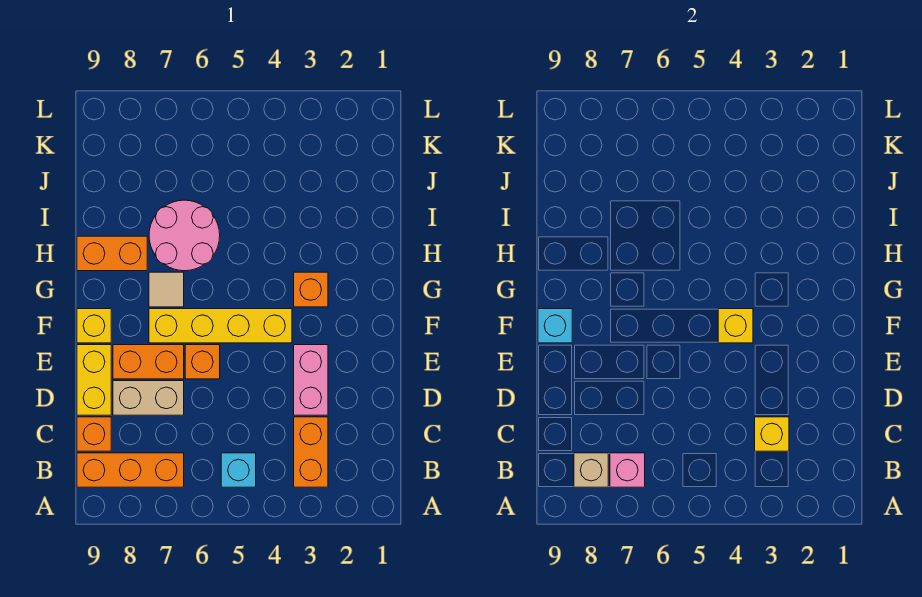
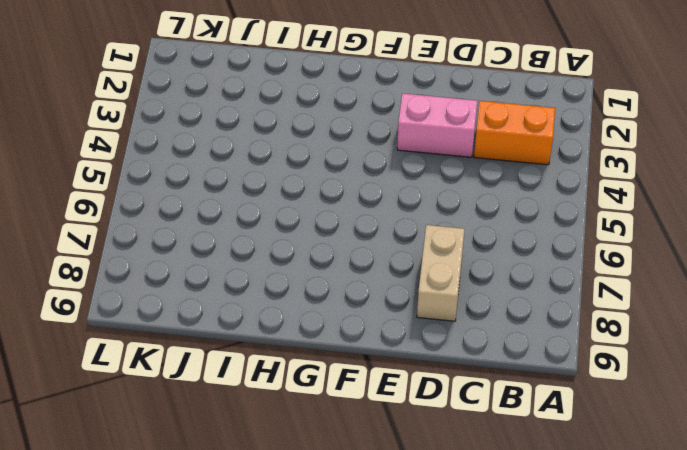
none -> cyan brick B5 level 1
none -> orange brick B7:B9 level 1
none -> orange brick C9 level 1

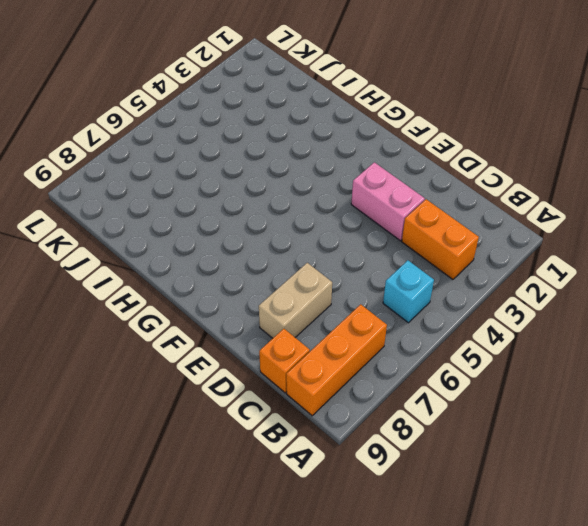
none -> yellow brick D9:E9 level 1
none -> orange brick E6 level 1
none -> orange brick E7:E8 level 1

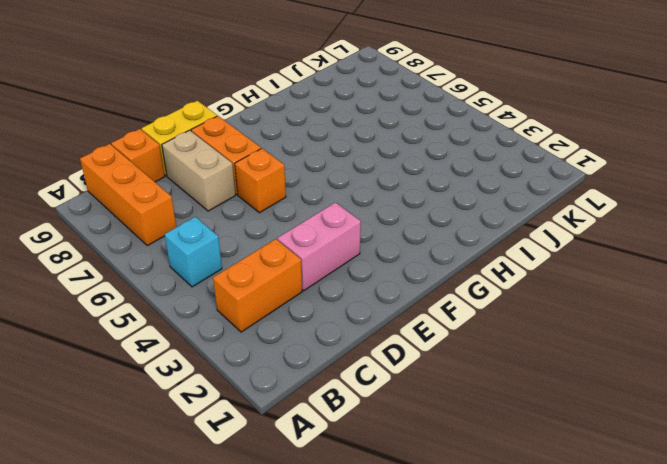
none -> yellow brick F4:F7 level 1
none -> yellow brick F9 level 1
none -> orange brick G3 level 1

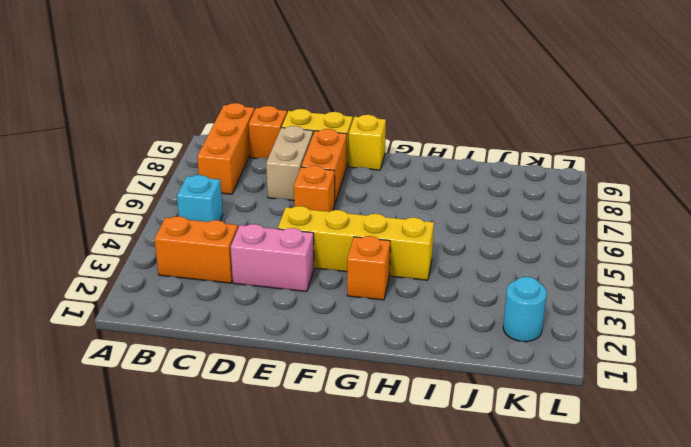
yellow brick E4:H4 level 1 -> yellow brick F4:F7 level 1
cyan round brick K2 level 1 -> none
none -> tan tile G7 level 1
none -> pink round brick H6:I7 level 1
none -> orange brick H8:H9 level 1

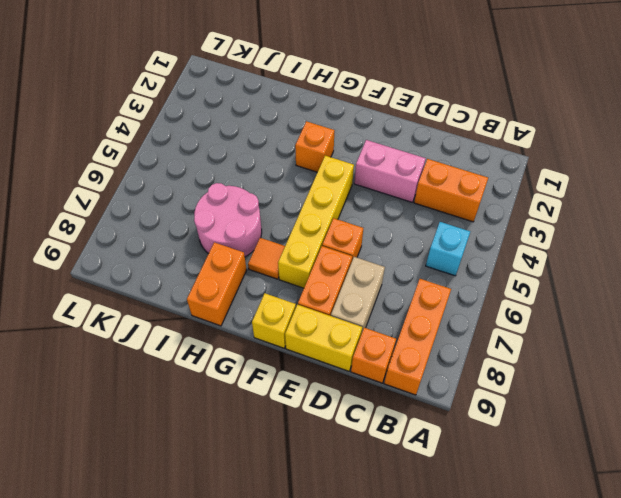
orange tile G7 level 1 -> tan tile G7 level 1
none -> pink brick B7 level 2
none -> tan brick B8 level 2
none -> yellow brick C3 level 2

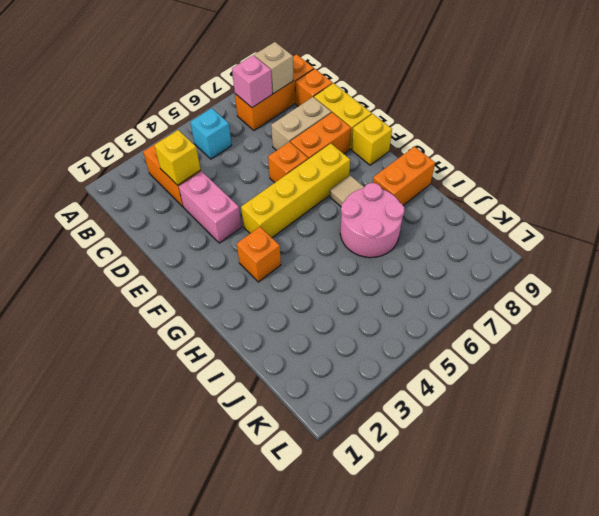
none -> yellow brick F4 level 2
none -> cyan brick F9 level 2

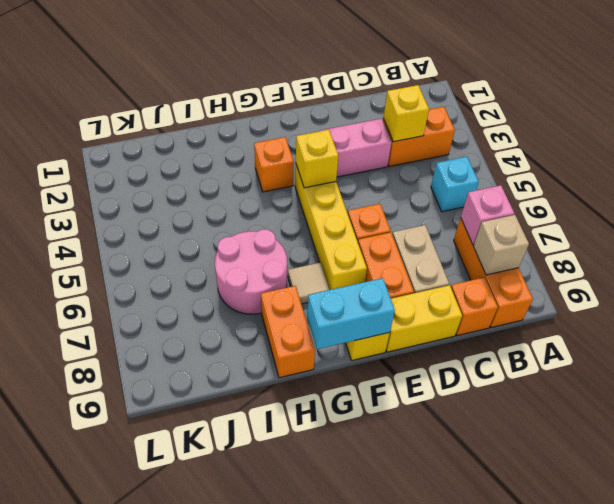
cyan brick F9:G9 level 2 -> cyan brick F9 level 2

